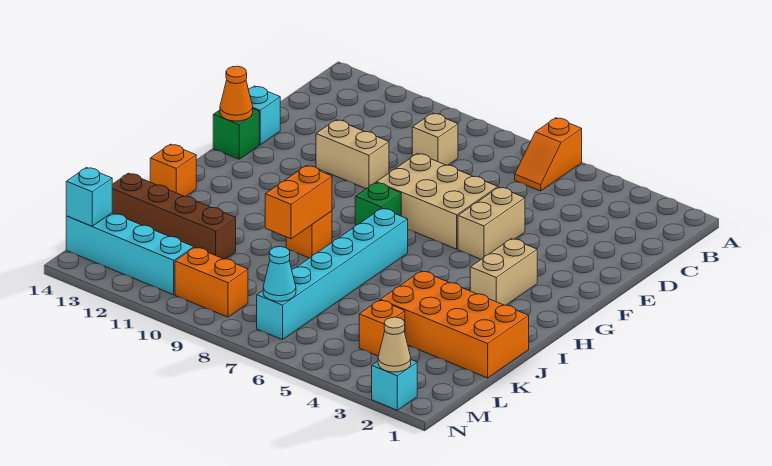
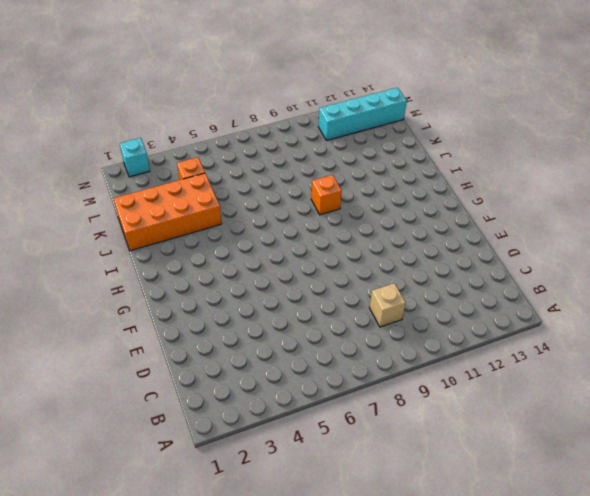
none -> orange slope A6:B6 level 1 top A
none -> tan brick E5:F5 level 1
none -> tan brick E6:F8 level 1

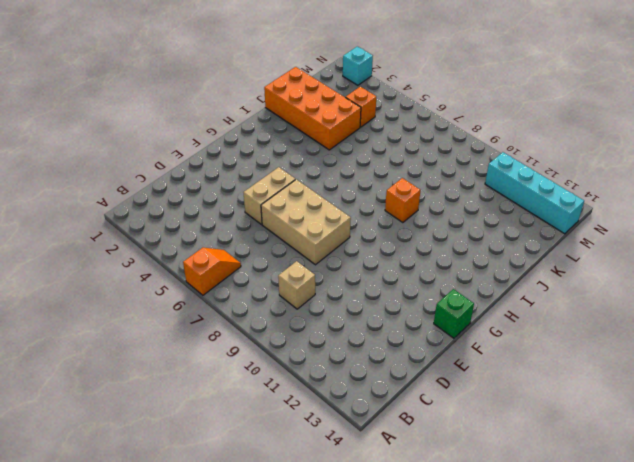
none -> tan brick E10:E11 level 1
none -> cyan brick E14 level 1
none -> tan brick G3:H3 level 1

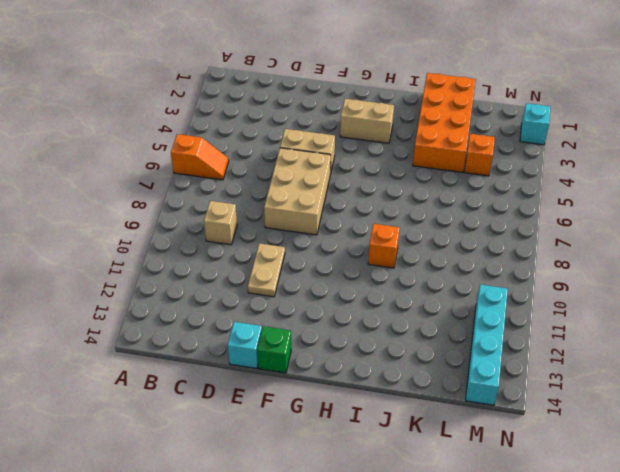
tan plate E10:E11 level 1 -> tan brick E10:E11 level 1
none -> green brick G8 level 1
none -> cyan brick H7:M7 level 1
none -> orange brick I14 level 1

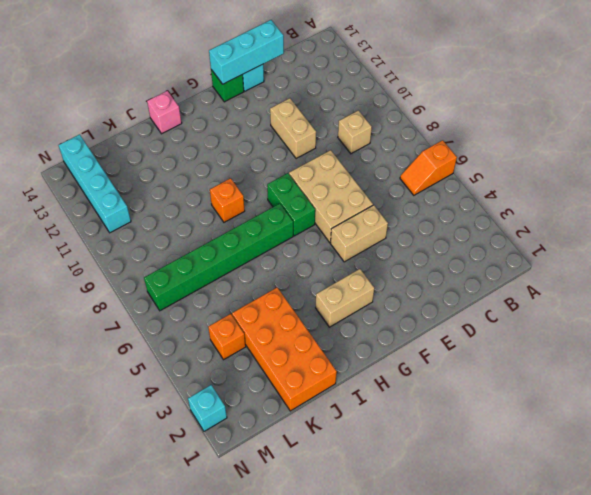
cyan brick D14:F14 level 2 -> orange cone F14 level 2
green brick G7:G8 level 1 -> green brick G8 level 1
green brick H7:M7 level 1 -> cyan brick H7:M7 level 1
pink brick I14 level 1 -> orange brick I14 level 1
none -> brown brick K11:K14 level 1
none -> orange brick M9:M10 level 1
none -> orange brick I9:J9 level 2

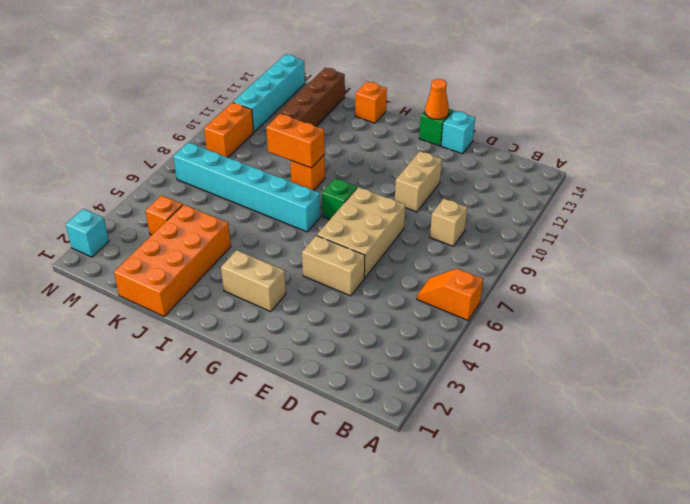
none -> cyan cone M7 level 2
none -> cyan brick M14 level 2
none -> tan cone N2 level 2

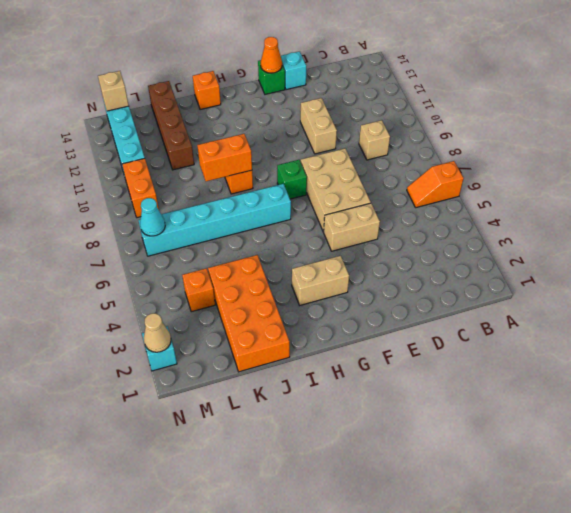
tan brick M14 level 2 -> cyan brick M14 level 2

